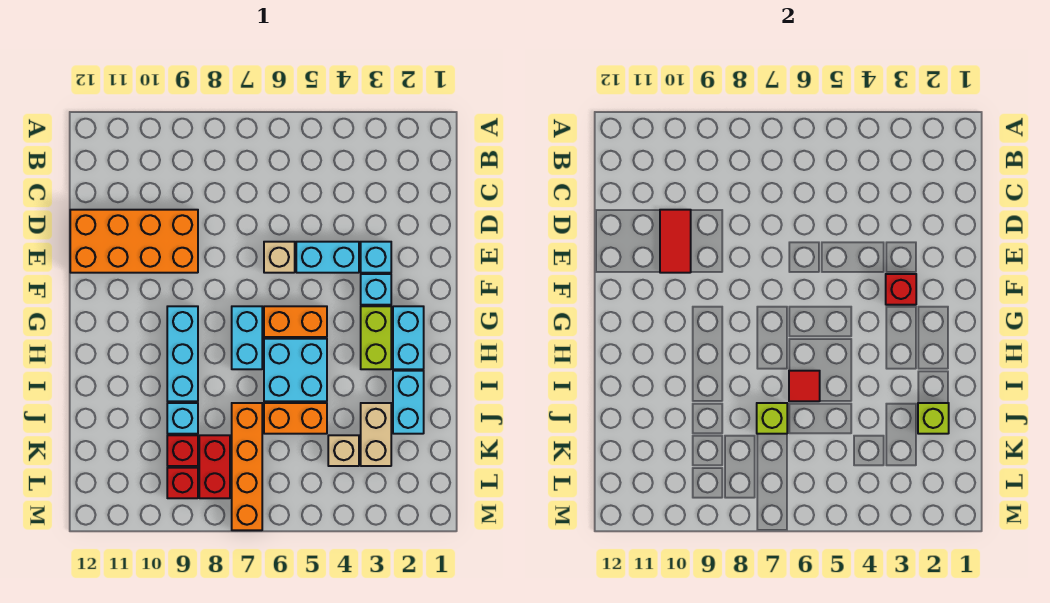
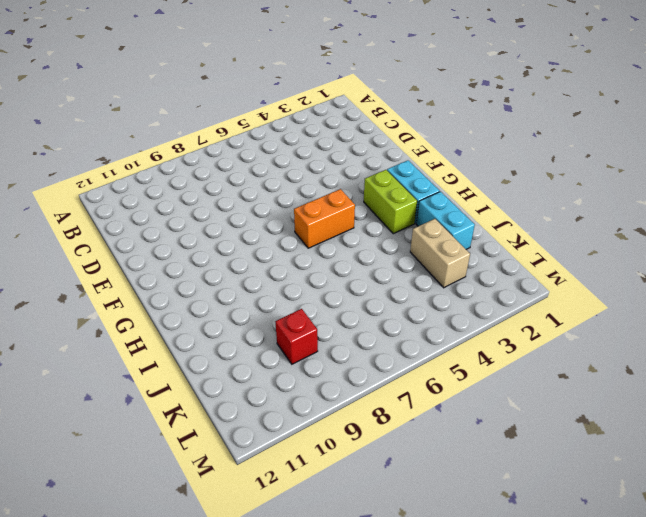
none -> orange brick D9:E12 level 1
none -> cyan brick E3 level 1
none -> cyan brick E4:E5 level 1

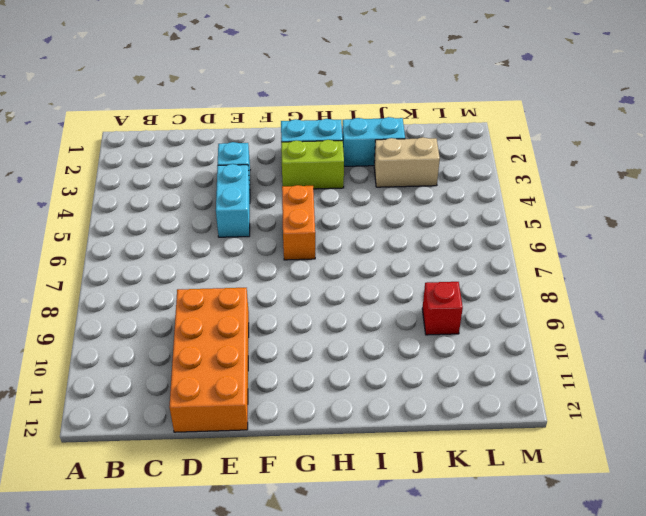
none -> tan brick E6 level 1
none -> cyan brick F3 level 1
none -> cyan brick G7:H7 level 1

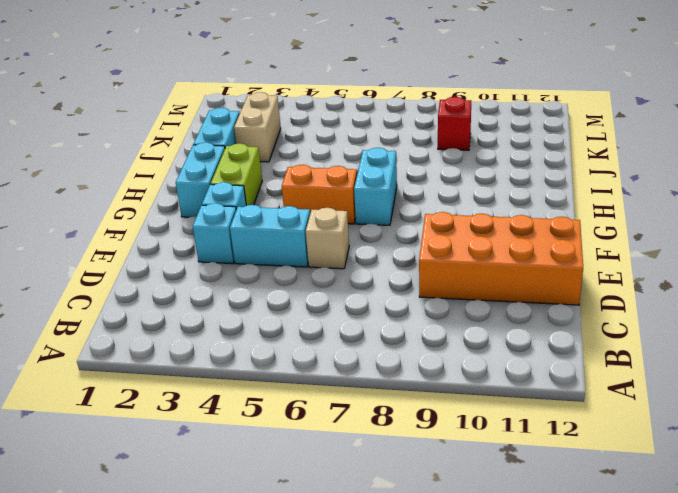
none -> cyan brick G9:I9 level 1
none -> cyan brick H5:I6 level 1
none -> orange brick J5:J6 level 1

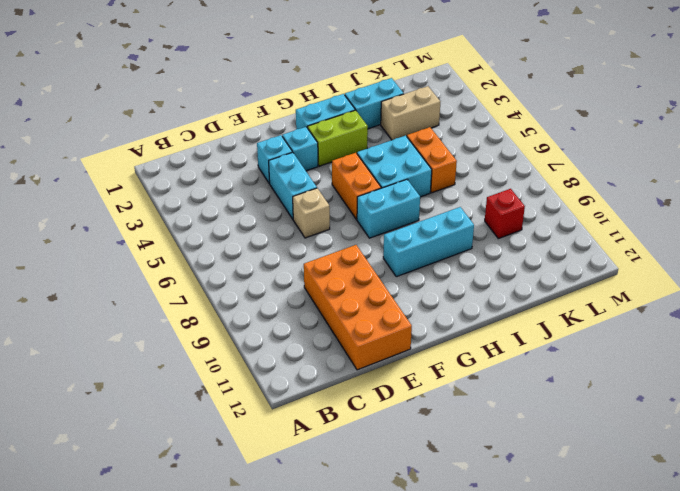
none -> orange brick J7:M7 level 1
none -> cyan brick J9 level 1
none -> tan brick K4 level 1

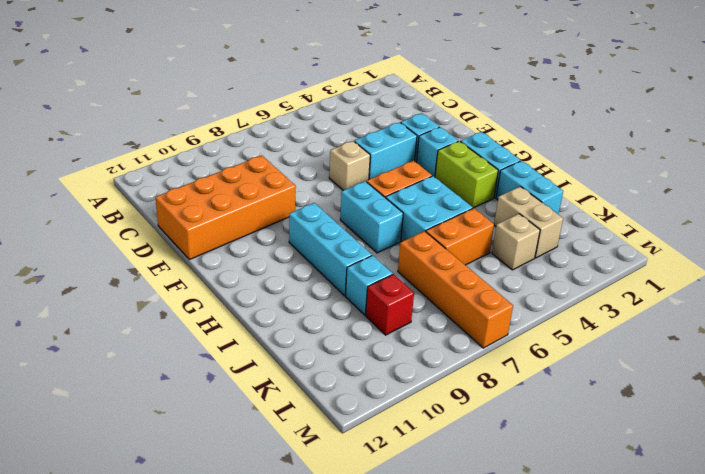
none -> red brick K8:L8 level 1
none -> red brick L9 level 1
none -> red tile D10:E10 level 2

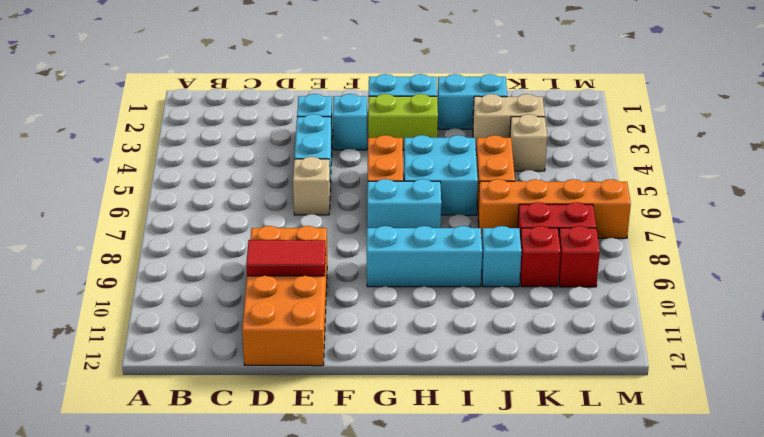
none -> red brick F3 level 2
none -> red tile I6 level 2
none -> lime brick J2 level 2

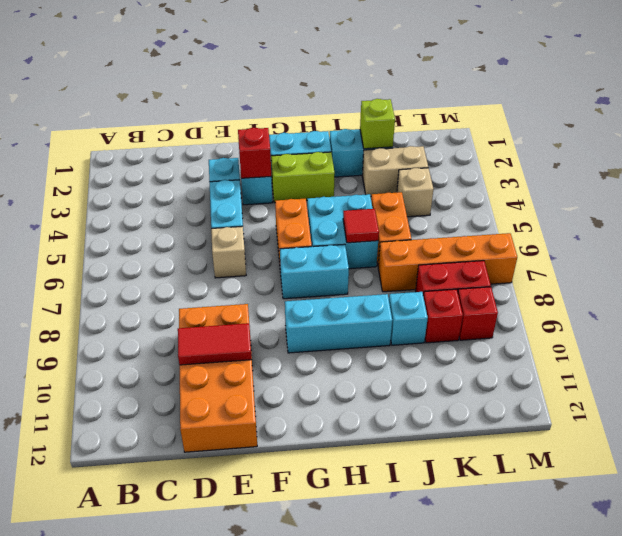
none -> lime brick J7 level 2

